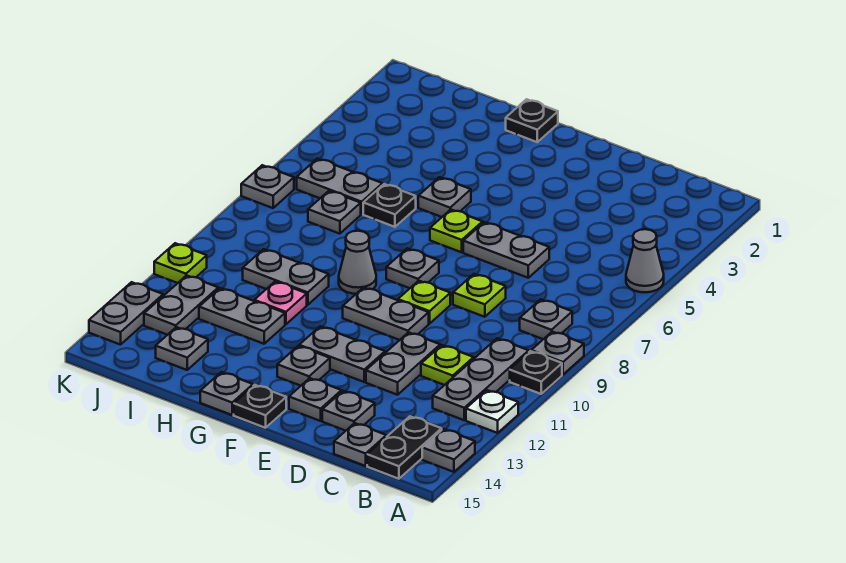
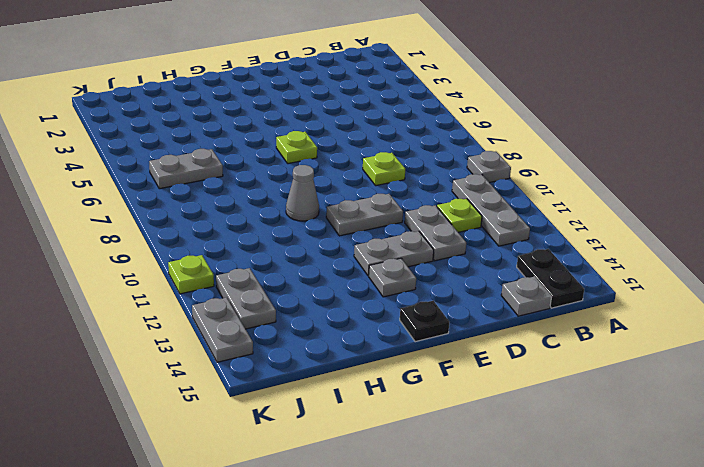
none -> grey cone A5 level 1
none -> black plate A10 level 1
none -> white plate A12 level 1
none -> grey plate A14 level 1

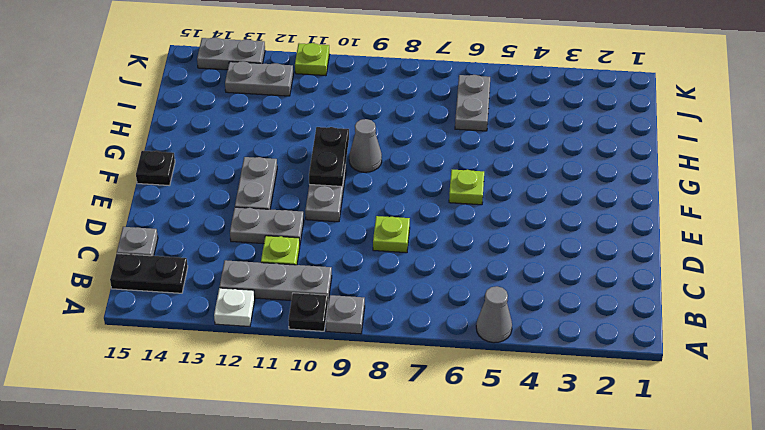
black plate F10:G10 level 2 -> none
none -> grey plate A14 level 1
none -> grey plate B8 level 1
none -> grey plate D6:E6 level 1
none -> grey plate D14 level 1

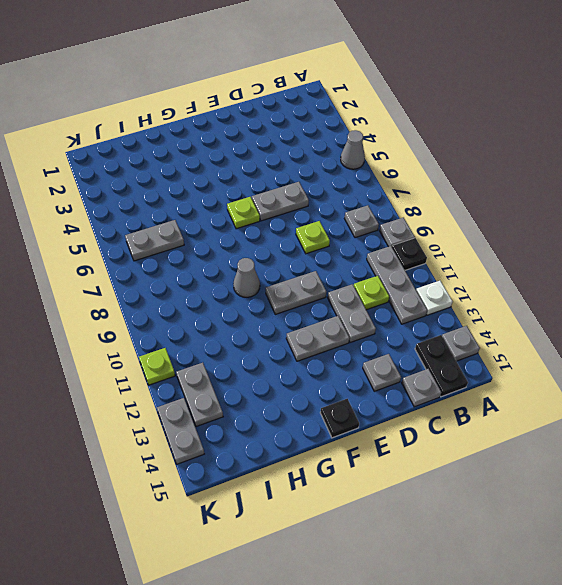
none -> lime plate E9 level 1
none -> grey plate E14 level 1
none -> grey plate F8 level 1
none -> grey plate F13 level 1

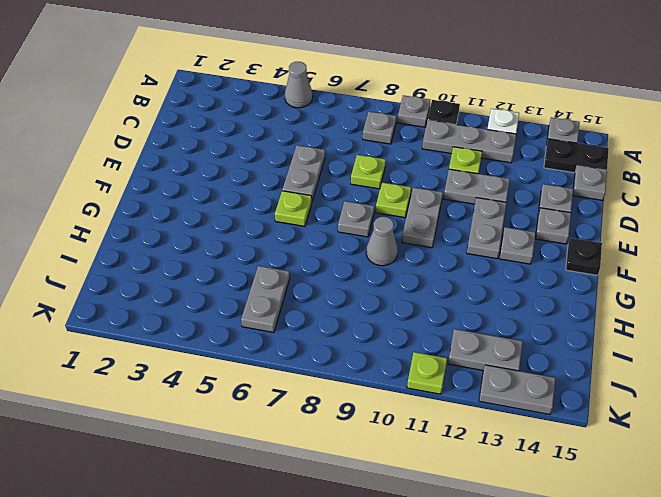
none -> black plate G1 level 1
none -> grey plate G5 level 1
none -> grey plate G15 level 1
none -> black plate H6 level 1

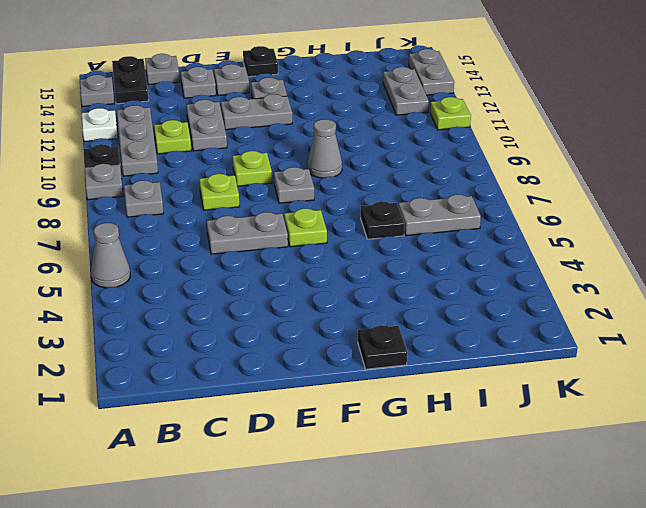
none -> grey plate E10:F10 level 1
none -> grey plate G5 level 1
none -> grey plate G15 level 1
none -> grey plate H10:I10 level 1

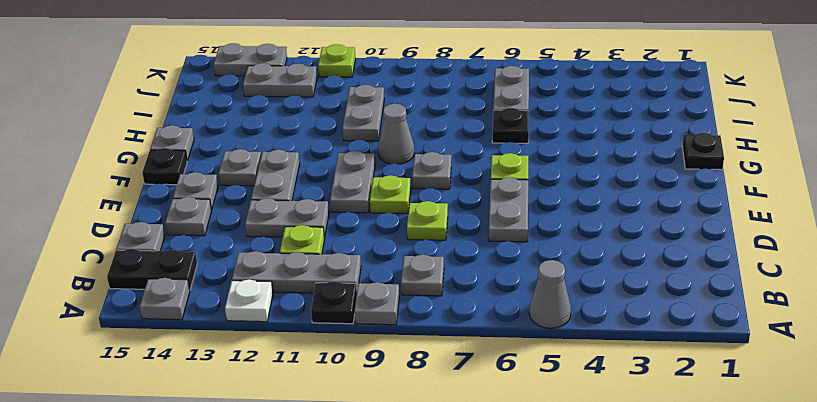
none -> grey plate G5 level 1
none -> pink plate H11 level 1
none -> grey plate H12:I12 level 1
none -> grey plate I7 level 1

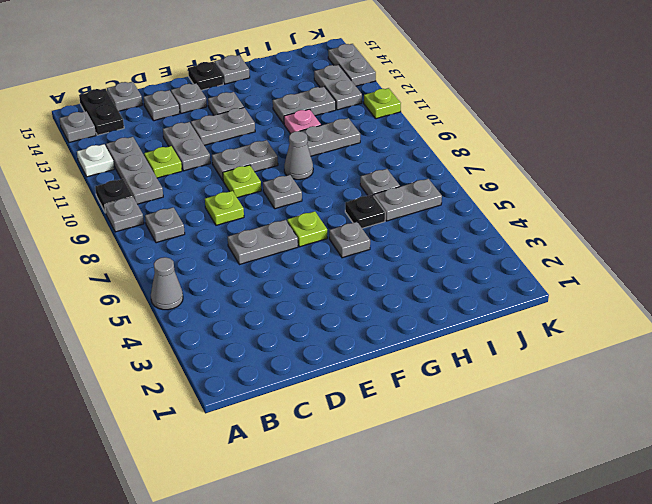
none -> black plate G1 level 1
none -> grey plate I14 level 1
none -> grey plate K7 level 1

